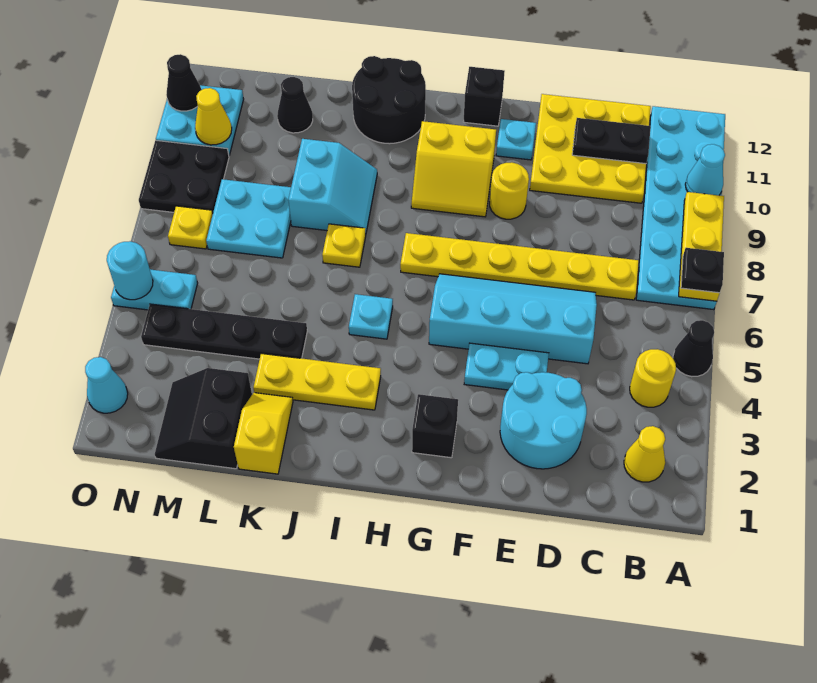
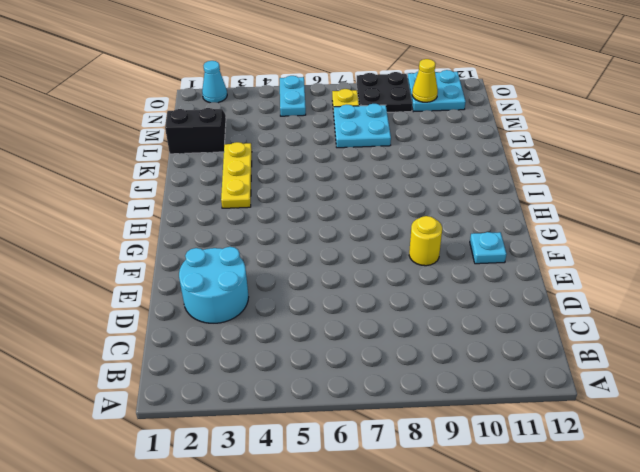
none -> black cone A5 level 1
none -> cyan plate A7:B12 level 1
none -> yellow cone B2 level 1
none -> yellow round brick B4 level 1

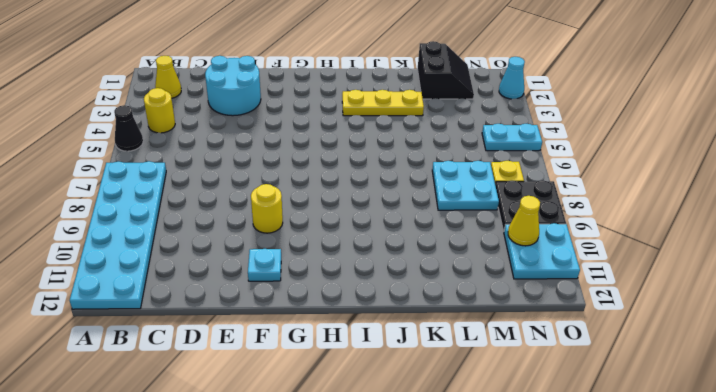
none -> yellow plate C7:H7 level 1
none -> yellow plate C10:E12 level 1
none -> cyan slope D5:G6 level 1 top 5
none -> cyan plate E4:F4 level 1

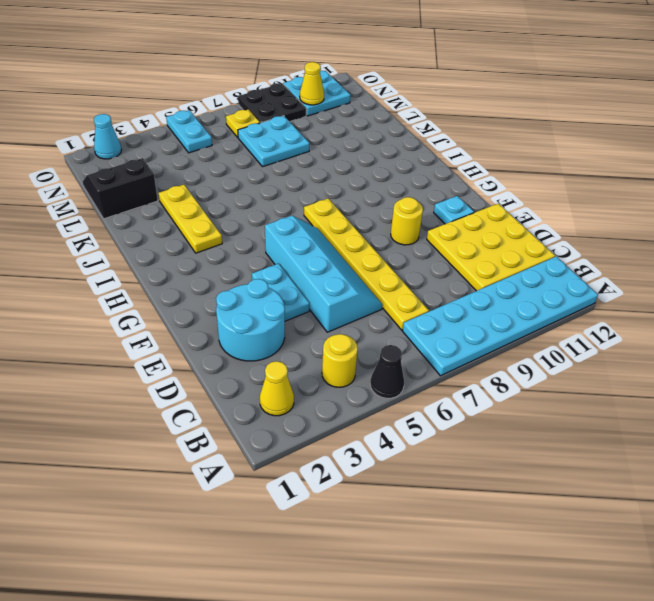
none -> black brick G2 level 1
none -> yellow slope G9:H10 level 1 top 10
none -> black brick G12 level 1
none -> cyan plate I5 level 1

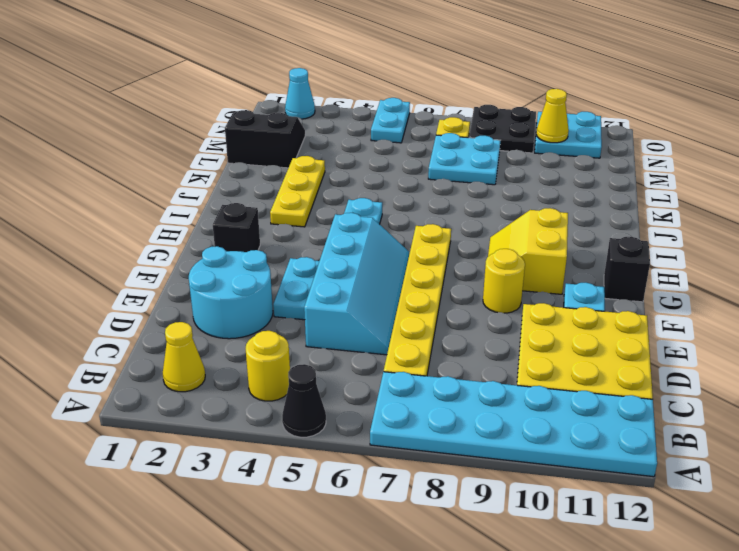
none -> black round brick I11:J12 level 1
none -> yellow plate J7 level 1
none -> cyan slope J8:K9 level 1 top K
none -> yellow slope K1:K2 level 1 top 1

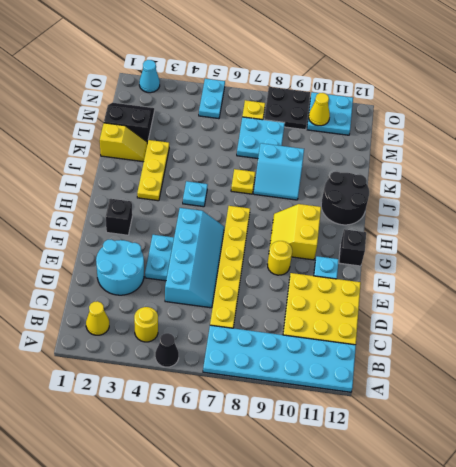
none -> black plate K4:N4 level 1
none -> black cone L11 level 1
none -> yellow plate A7:A9 level 2
none -> cyan cone A10 level 2

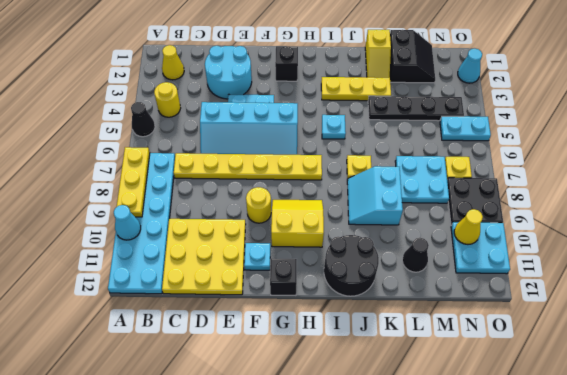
none -> black plate C11:D11 level 2
none -> cyan round brick O5 level 2
none -> black cone O11 level 2
none -> black plate A7 level 3

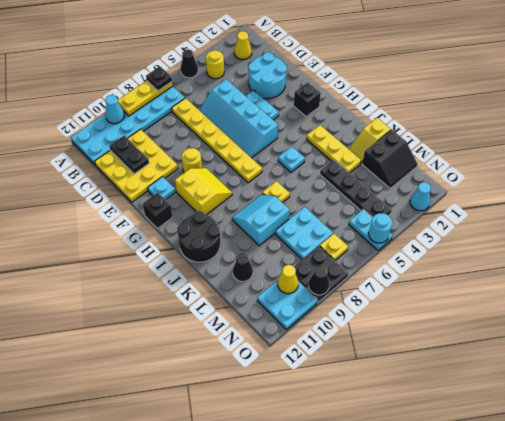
black cone O9 level 2 -> black cone O11 level 2

